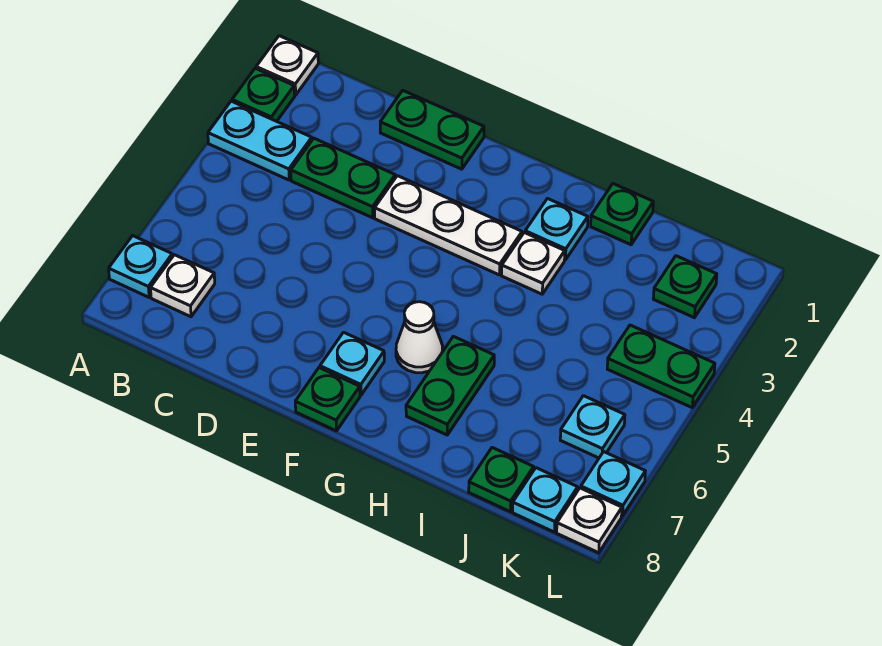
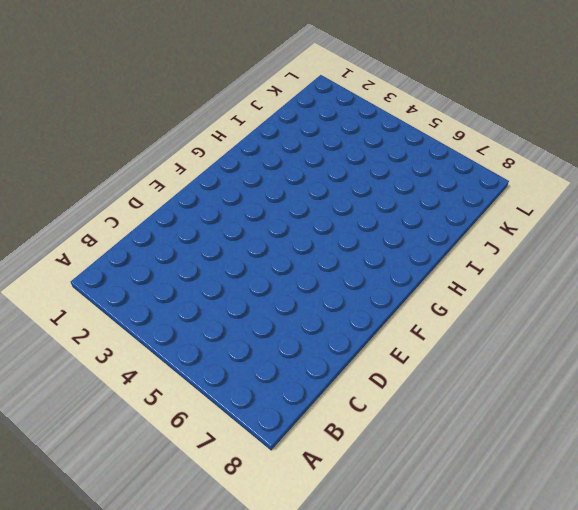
none -> white plate A1 level 1
none -> green plate A2 level 1
none -> cyan plate A3:B3 level 1

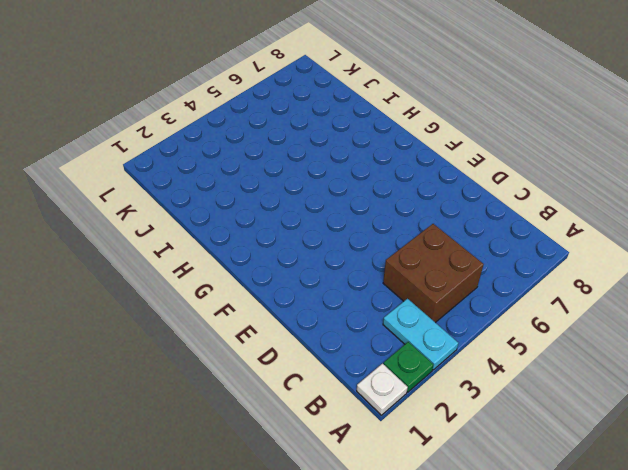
brown brick B4:C5 level 1 -> none
none -> cyan plate A7 level 1
none -> white plate B7 level 1
none -> green plate C3:D3 level 1

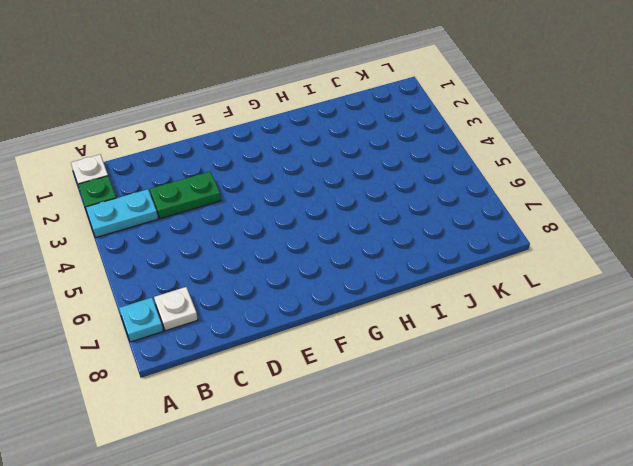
none -> green plate D1:E1 level 1
none -> white plate E3:G3 level 1
none -> cyan plate F7 level 1

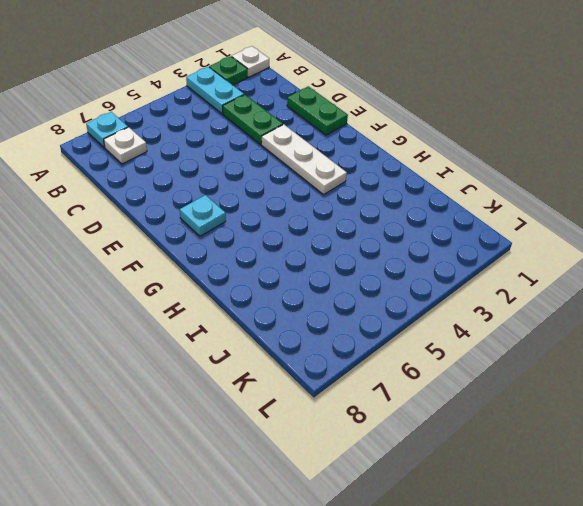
none -> green plate F8 level 1
none -> white cone G6 level 1
none -> cyan plate H2 level 1

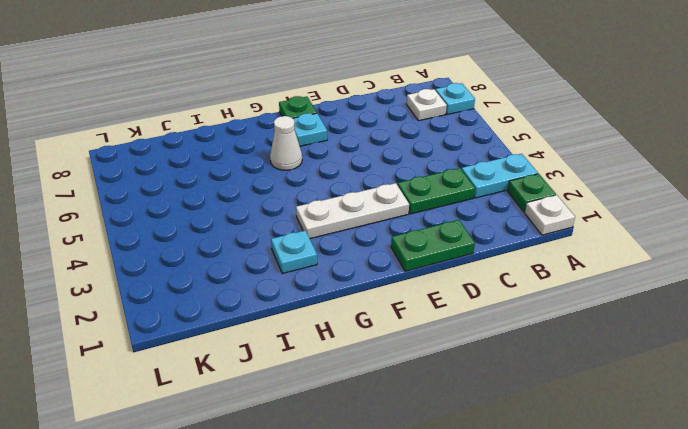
none -> white plate H3 level 1
none -> green plate H6:H7 level 1
none -> green plate I1 level 1

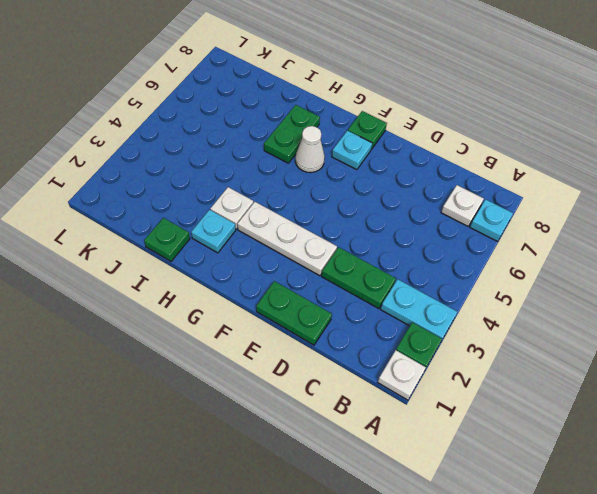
none -> green plate J8 level 1
none -> green plate K2 level 1
none -> green plate K4:L4 level 1

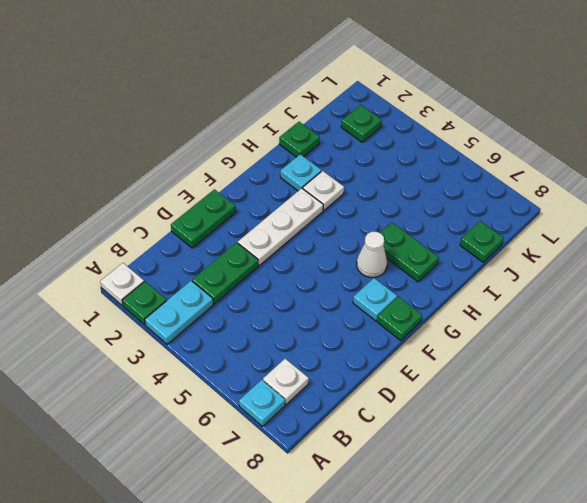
none -> green plate K4:L4 level 1
none -> cyan plate K6 level 1
none -> cyan plate K8 level 1

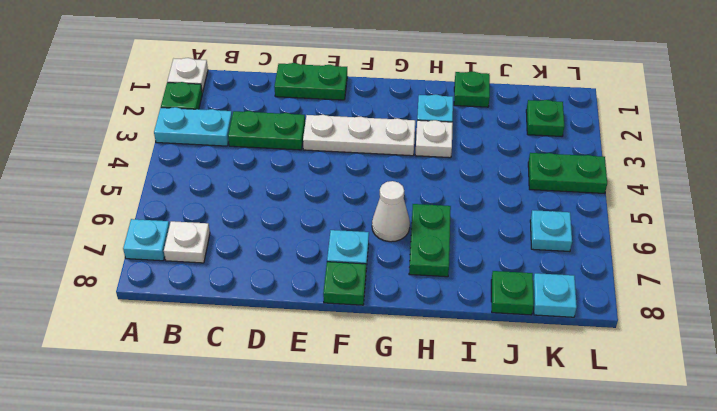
none -> cyan plate L7 level 1
none -> white plate L8 level 1

